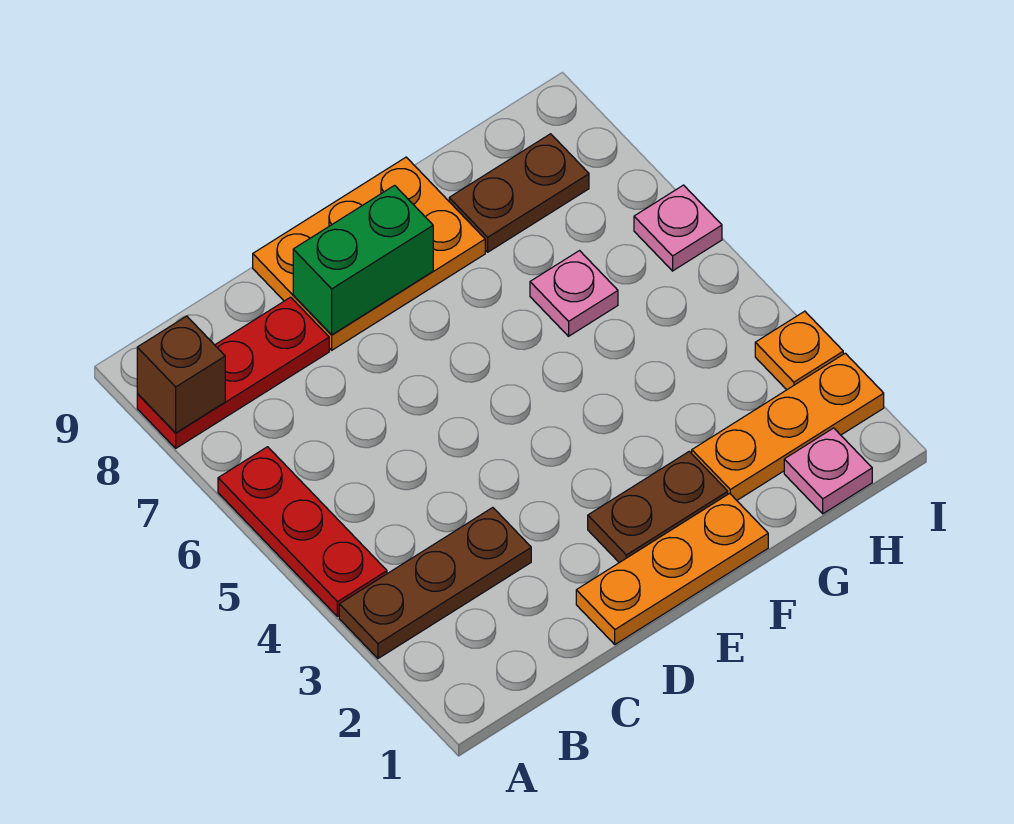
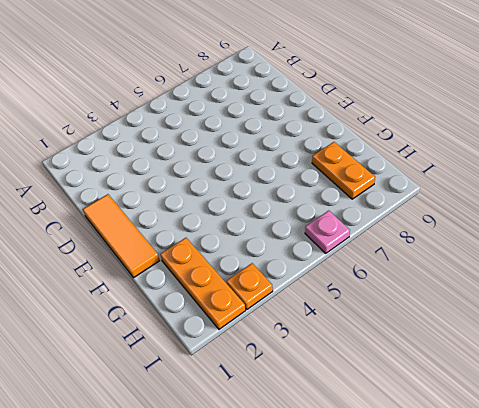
orange tile D1:F1 level 1 -> orange plate D1:F1 level 1
orange plate G8:H8 level 1 -> brown plate G8:H8 level 1
none -> brown plate A3:C3 level 1
none -> red plate A4:A6 level 1
none -> red plate A8:C8 level 1

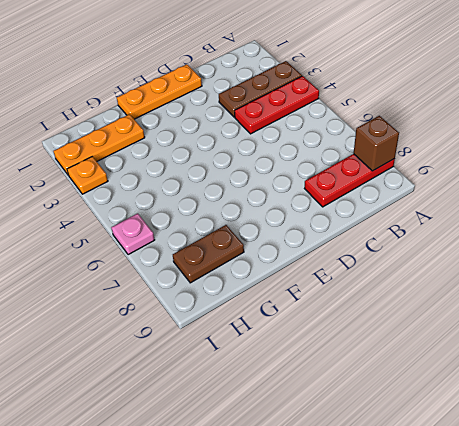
red plate A4:C4 level 1 -> red plate A4:A6 level 1
none -> orange plate D8:F9 level 1
none -> brown plate E2:F2 level 1
none -> pink plate G6 level 1

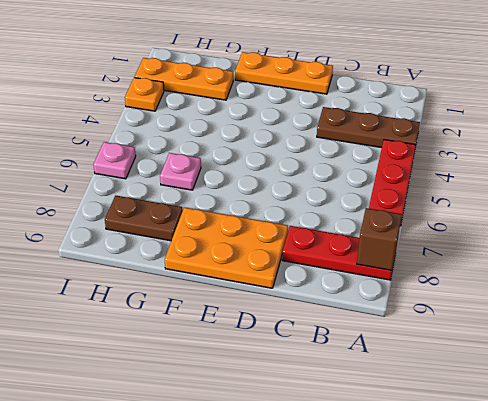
none -> brown plate E2:F2 level 1
none -> pink plate H1 level 1
none -> green brick D8:E8 level 2

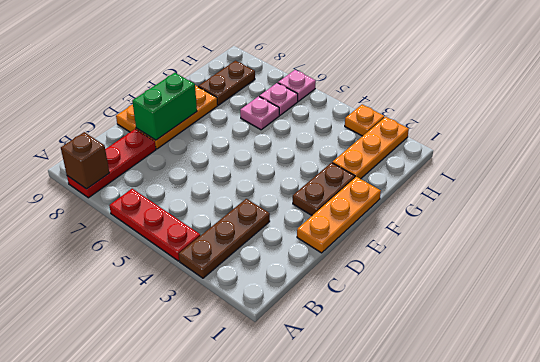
pink plate H6 level 1 -> pink plate H1 level 1

